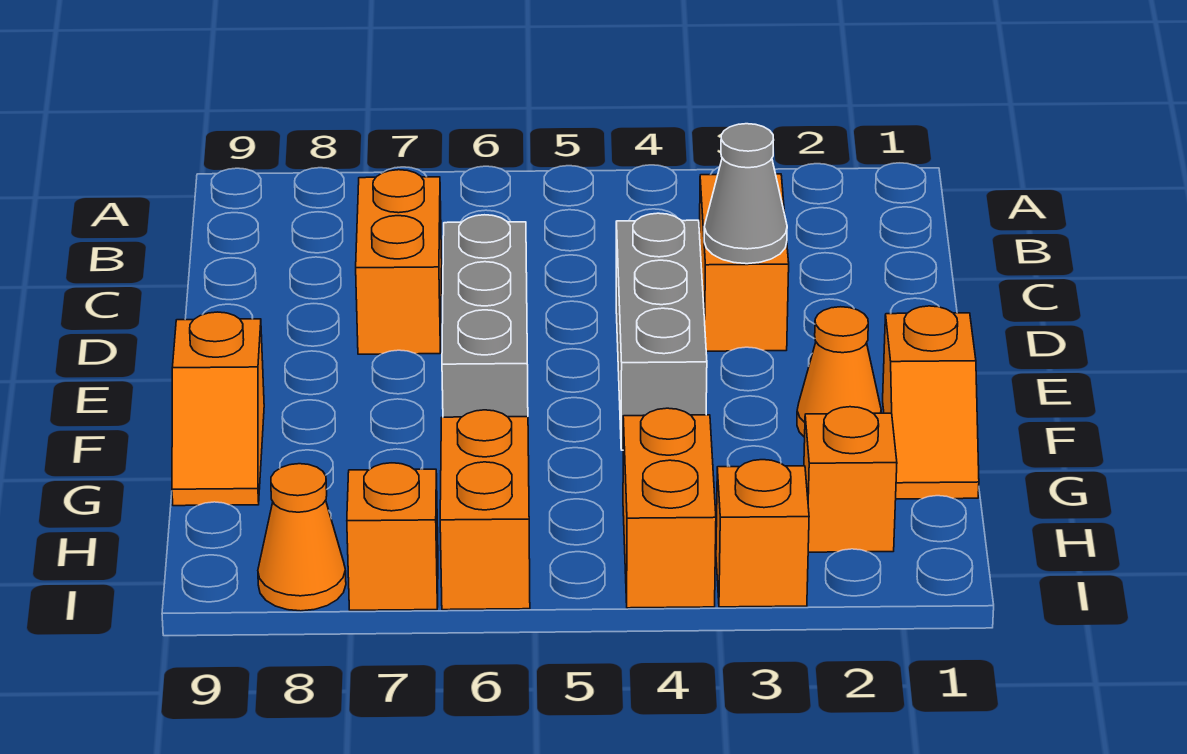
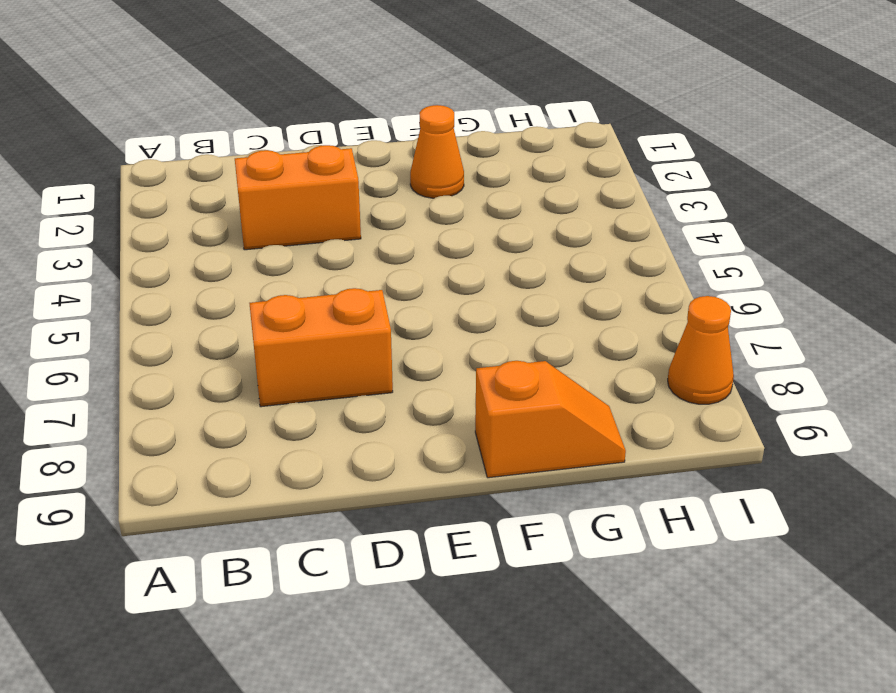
none -> grey brick D4:F4 level 1
none -> grey brick D6:F6 level 1
none -> orange slope F1:G1 level 1 top F

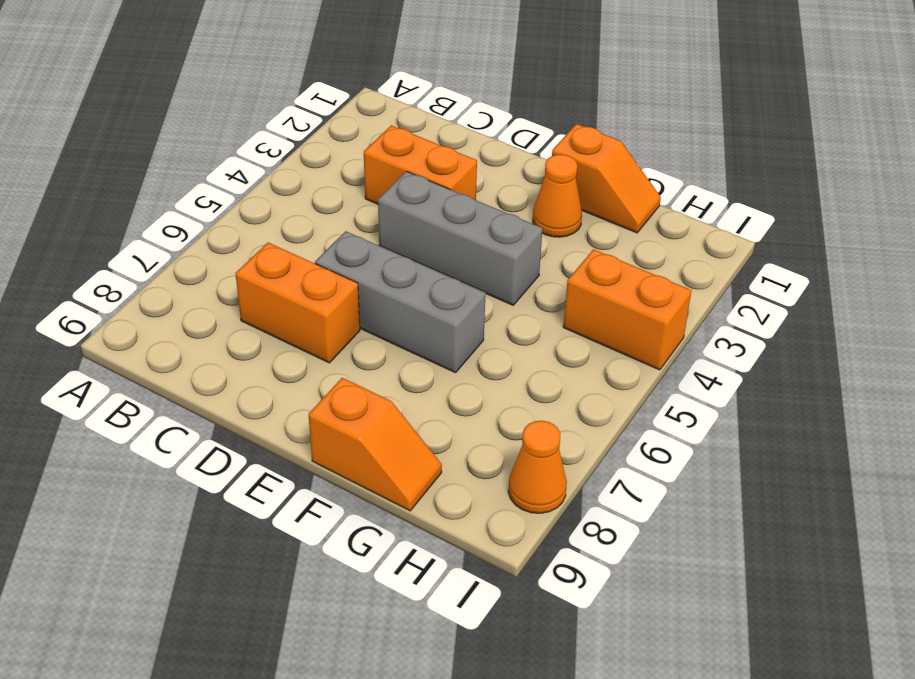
none -> orange brick H2 level 1
none -> orange brick H6:I6 level 1
none -> orange brick I3 level 1

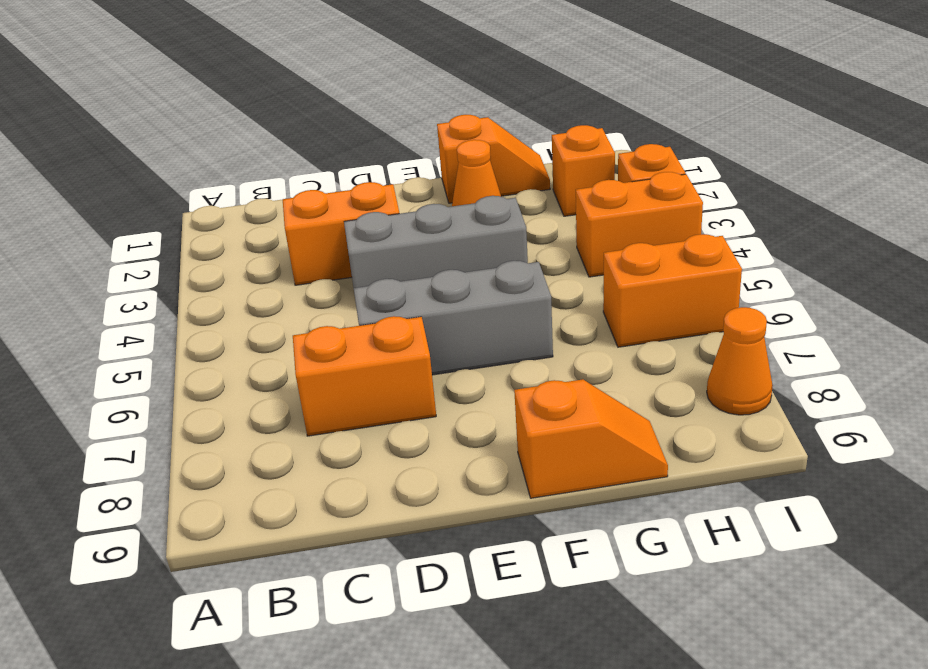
none -> orange brick I7 level 1
none -> grey cone D3 level 2

